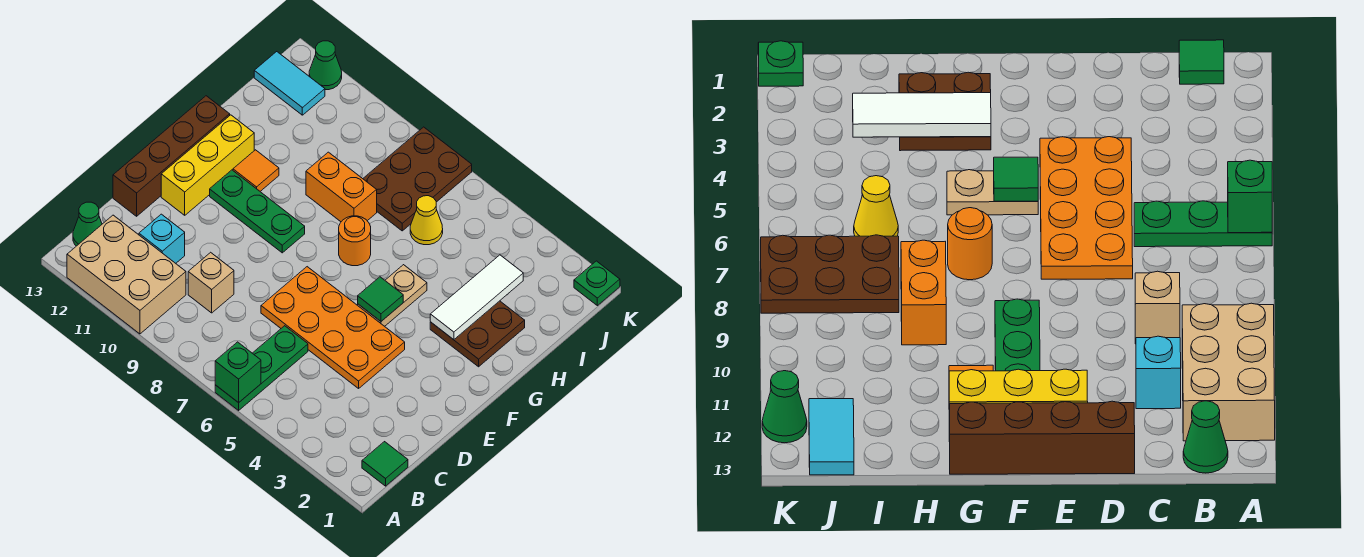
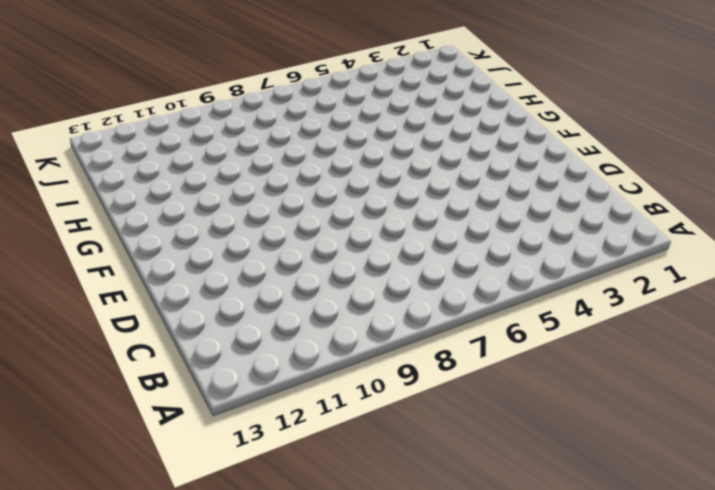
none -> green plate A6:C6 level 1
none -> tan brick A10:B12 level 1
none -> green tile B1 level 1

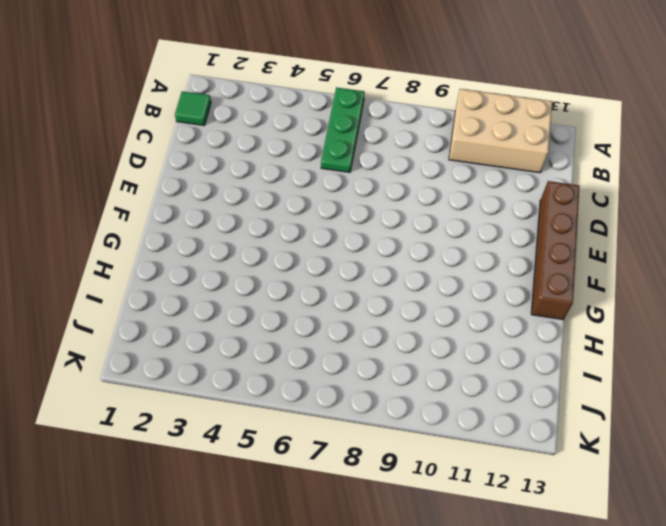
none -> green cone B13 level 1
none -> tan brick C9 level 1
none -> cyan brick C11 level 1

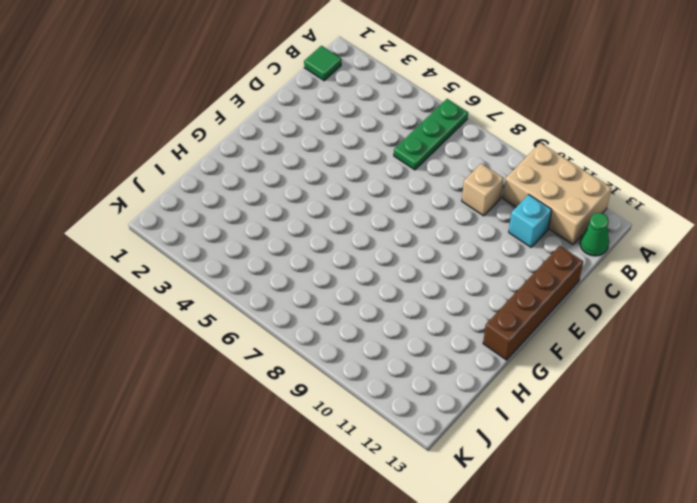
none -> orange plate D4:E7 level 1
none -> yellow brick E12:G12 level 1
none -> tan plate F5:G5 level 1

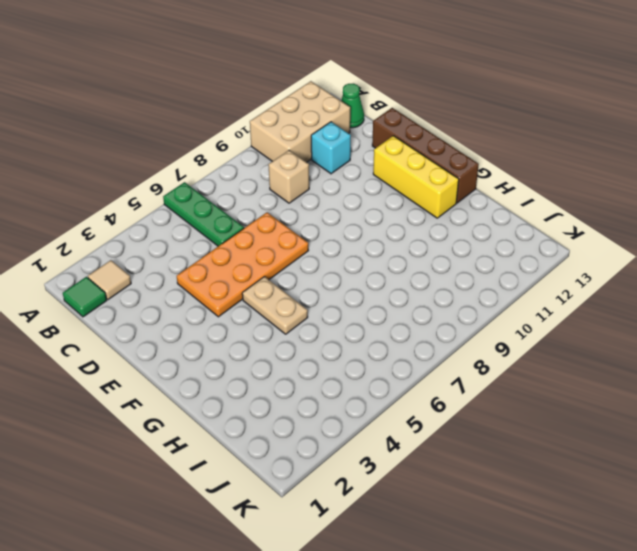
tan tile B2 level 1 -> none
none -> green plate F9:F11 level 1
none -> brown plate G2:H3 level 1
none -> orange round brick G7 level 1

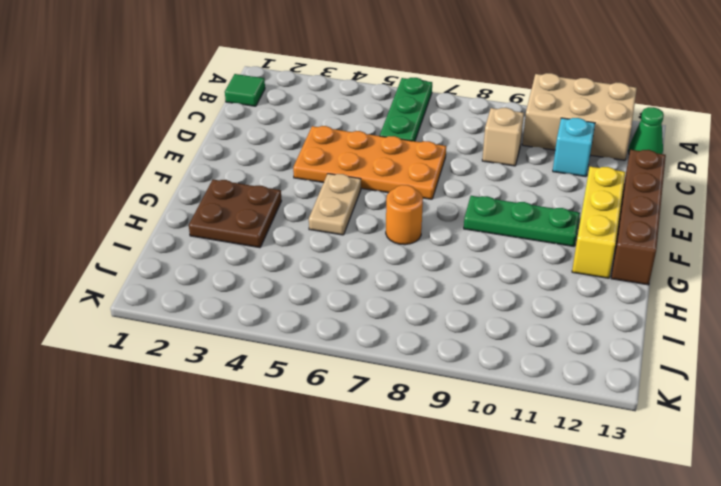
none -> orange tile G11 level 1
none -> orange brick H8:H9 level 1
none -> yellow cone I6 level 1

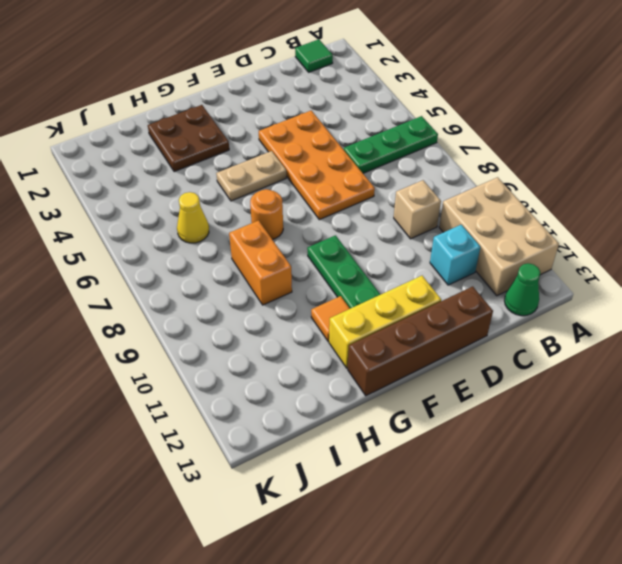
none -> brown plate I7:K8 level 1
none -> cyan tile J12:J13 level 1
none -> green plate K1 level 1

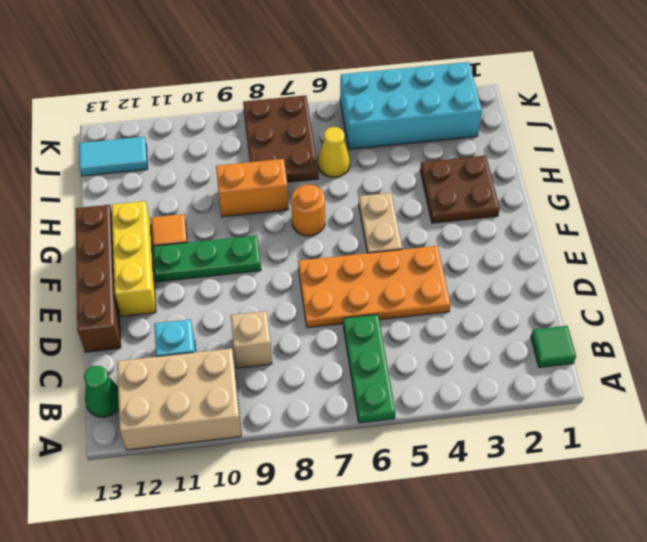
cyan brick J2:K5 level 1 -> none
none -> green plate K1 level 1
none -> green cone K12 level 1
none -> green brick A6 level 2

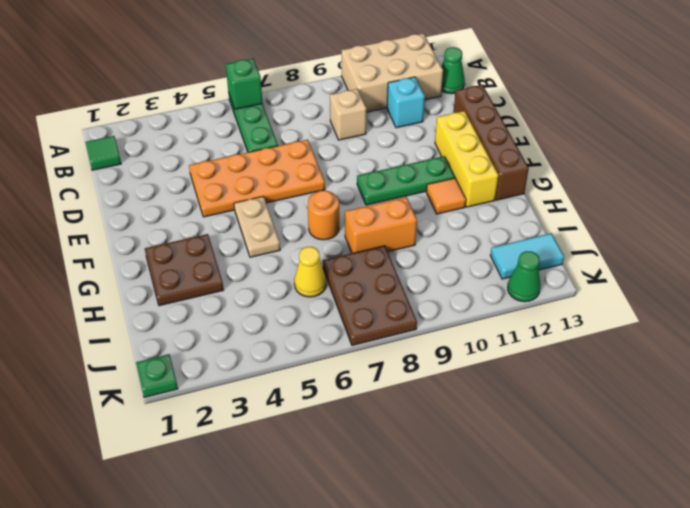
none -> green tile F5 level 2
none -> white tile G3:I3 level 2

